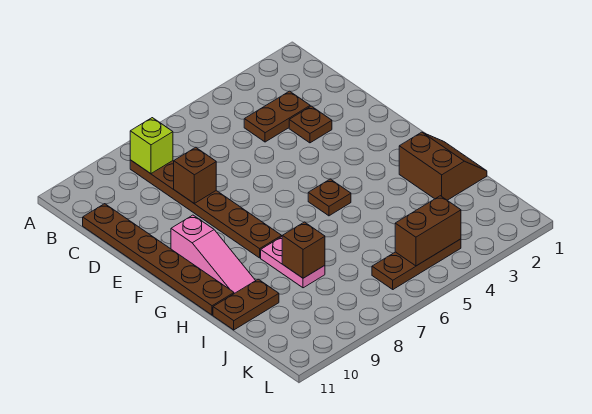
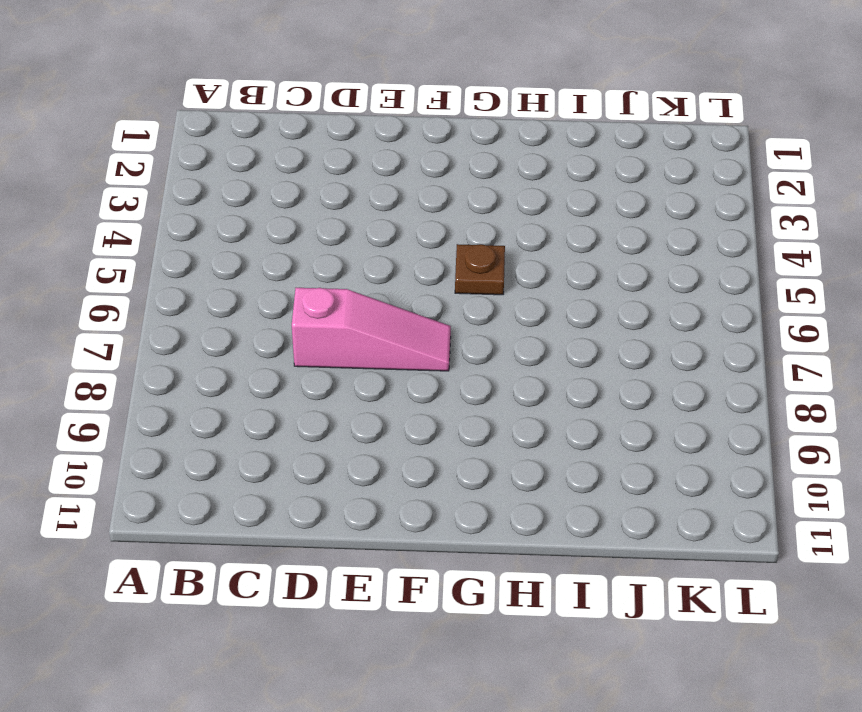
pink slope D7:F7 level 1 top D -> pink slope F10:H10 level 1 top F
none -> brown plate B8:G8 level 1
none -> brown plate C3:C4 level 1
none -> brown plate C11:H11 level 1

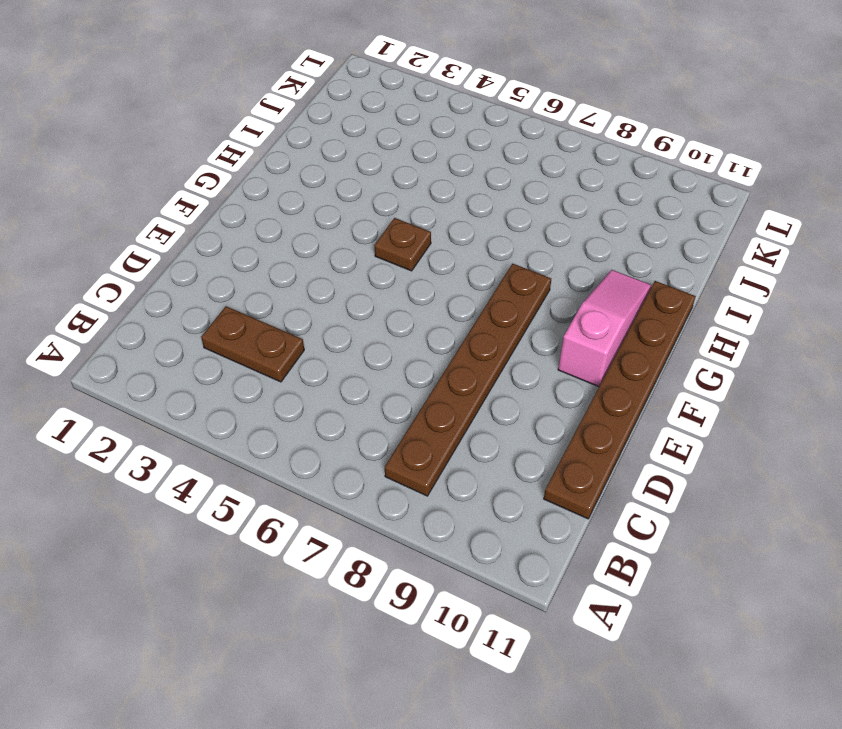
none -> brown plate D3 level 1
none -> brown slope H1:I2 level 1 top 2
none -> pink plate H8:I8 level 1

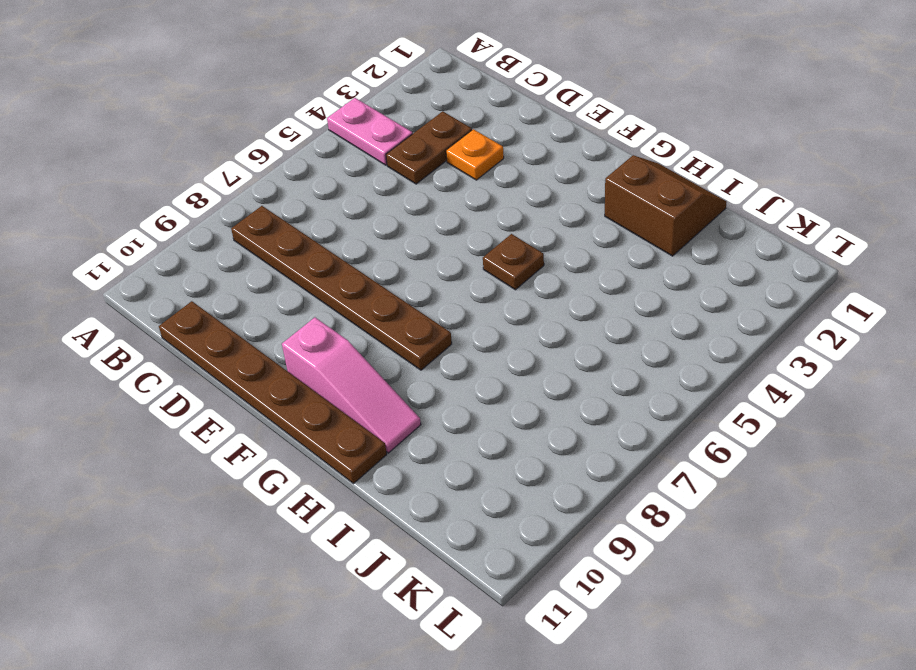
pink plate A4:B4 level 1 -> pink plate H8:I8 level 1
orange plate D3 level 1 -> brown plate D3 level 1
none -> brown plate I10:I11 level 1
none -> brown plate K4:K6 level 1
none -> lime brick B8 level 2

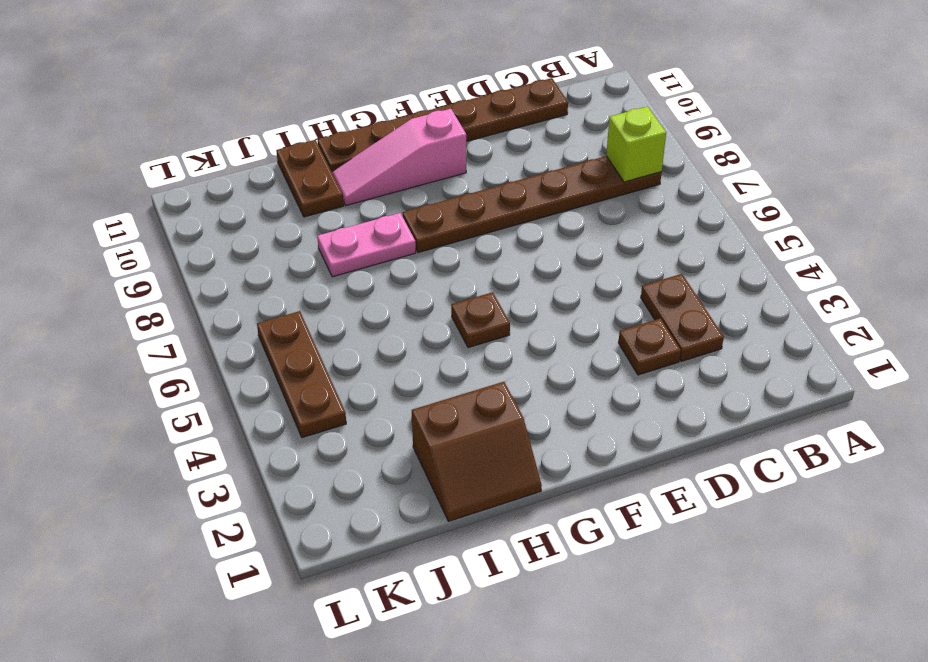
none -> brown brick D8 level 2
none -> brown brick I8 level 2
none -> brown brick K4:K5 level 2

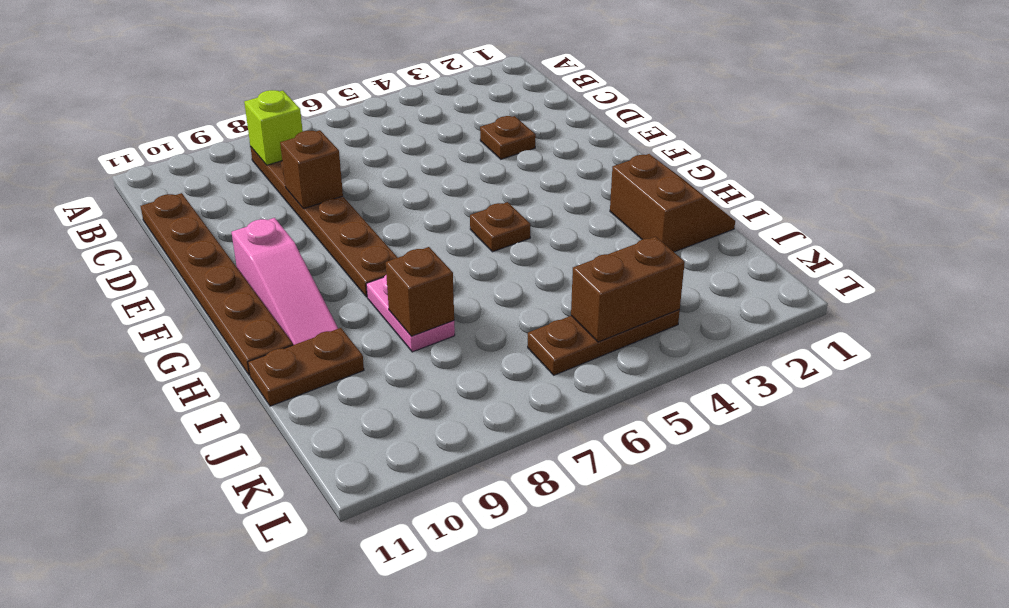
none -> brown plate C3:C4 level 1

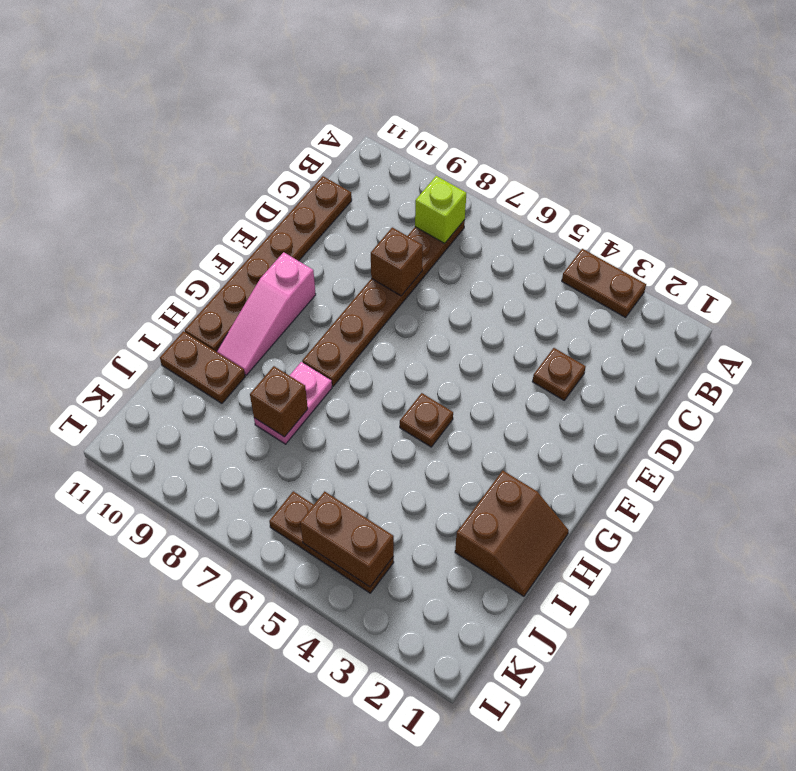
brown plate A3:A4 level 1 -> brown plate C3:C4 level 1

